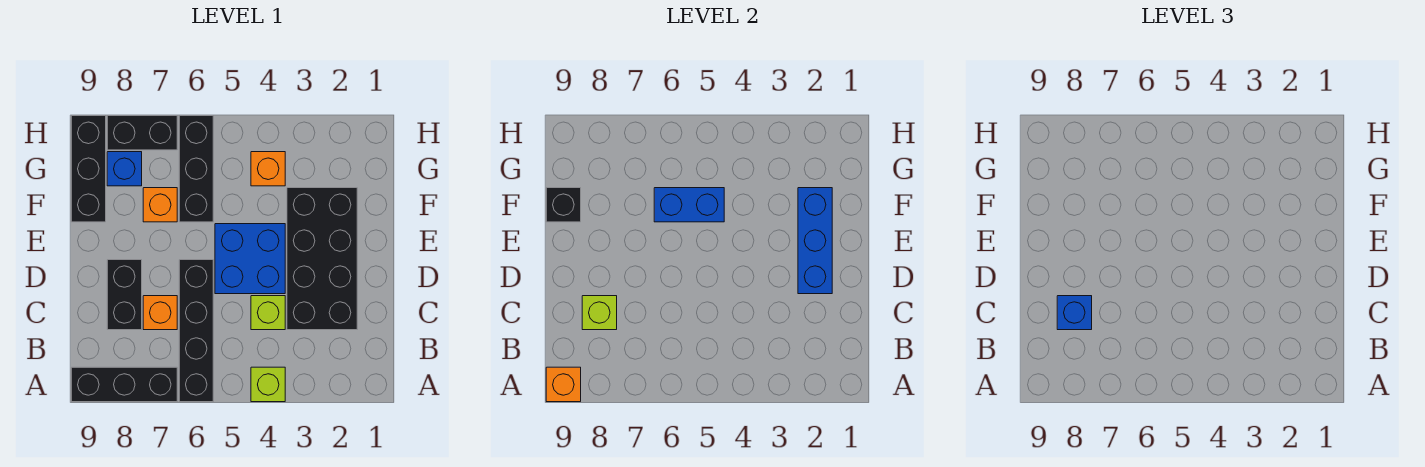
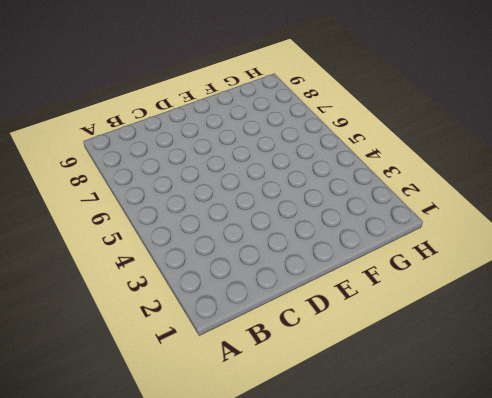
none -> lime brick A4 level 1
none -> black brick A6:D6 level 1
none -> black brick A7:A9 level 1

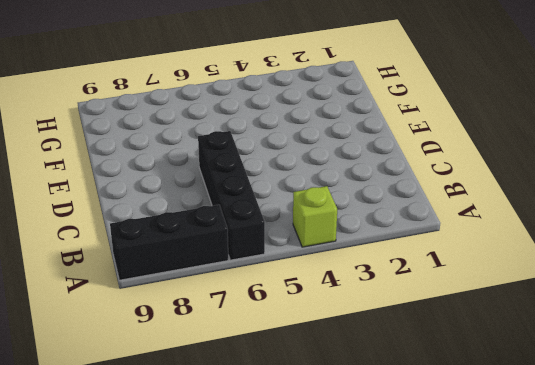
none -> black brick C2:F3 level 1
none -> lime brick C4 level 1
none -> orange brick C7 level 1

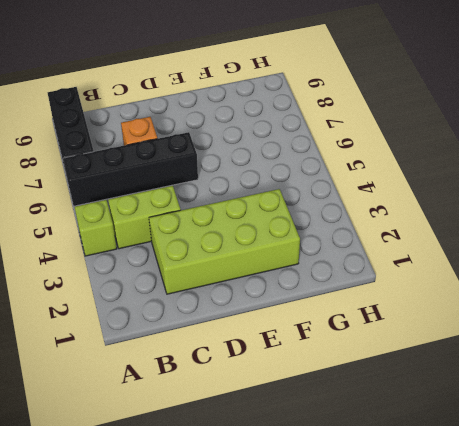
lime brick B4:C4 level 1 -> lime brick C4 level 1
lime brick C2:F3 level 1 -> black brick C2:F3 level 1
none -> black brick C8:D8 level 1
none -> blue brick D4:E5 level 1
none -> black brick F6:H6 level 1

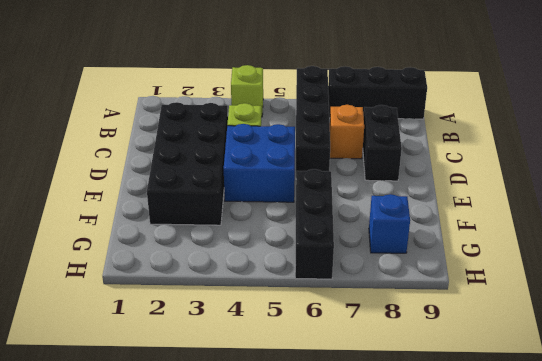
none -> orange brick F7 level 1
none -> black brick F9:H9 level 1
none -> orange brick G4 level 1

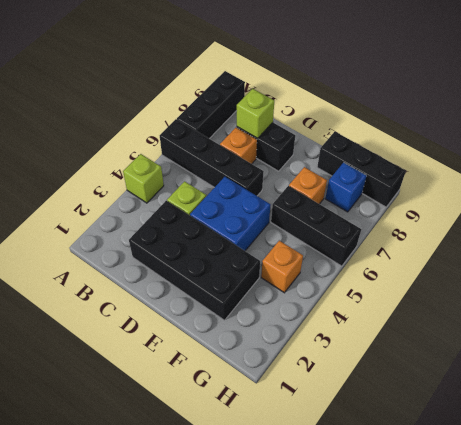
none -> black brick H7:H8 level 1
none -> orange brick A9 level 2
none -> blue brick D2:F2 level 2

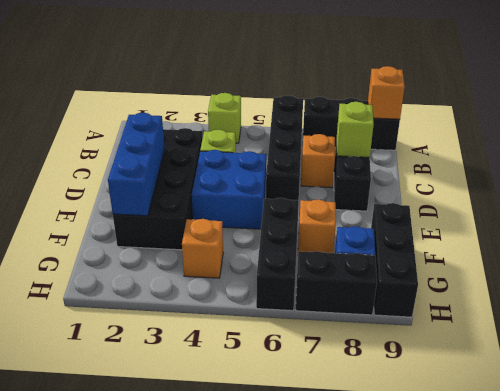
none -> blue brick F5:F6 level 2
none -> black brick F9 level 2
none -> blue brick C8 level 3

